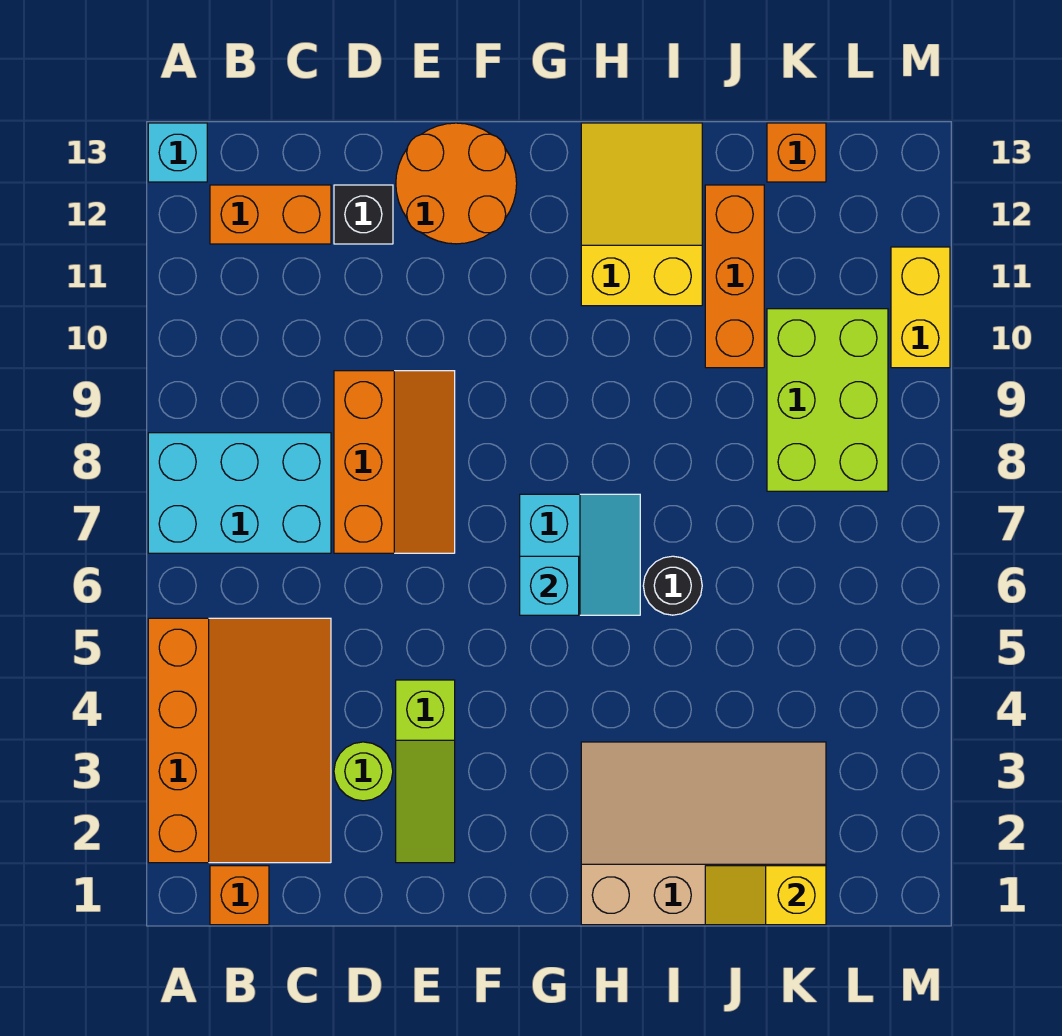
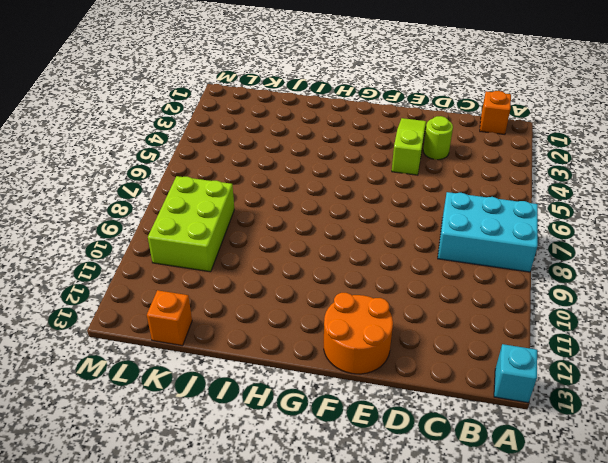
none -> orange slope A2:C5 level 1 top A
none -> orange brick B12:C12 level 1
none -> orange slope D7:E9 level 1 top D

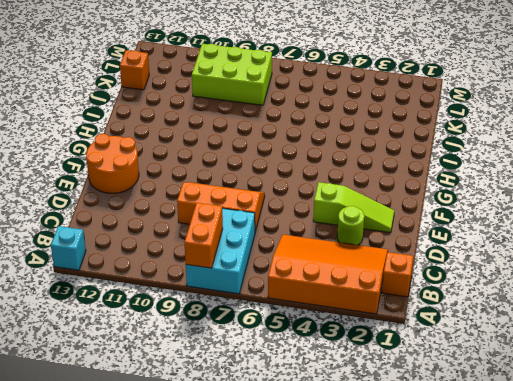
orange brick A8:B8 level 2 -> orange brick B12:C12 level 1
none -> black brick D12 level 1
none -> cyan slope G6:H7 level 1 top G
none -> tan slope H1:K3 level 1 top 1

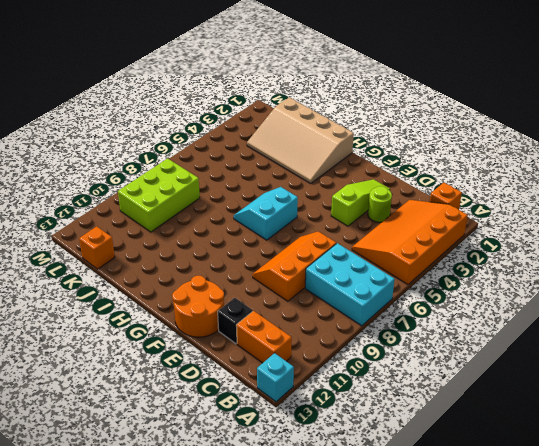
none -> yellow slope H11:I13 level 1 top 11
none -> black round brick I6 level 1
none -> orange brick J10:J12 level 1

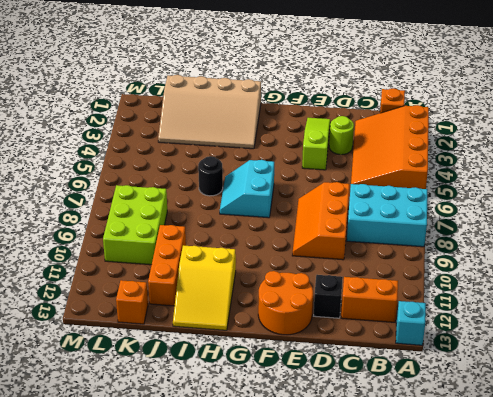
none -> yellow brick M10:M11 level 1
none -> cyan brick G6 level 2
none -> yellow slope J1:K1 level 2 top K

